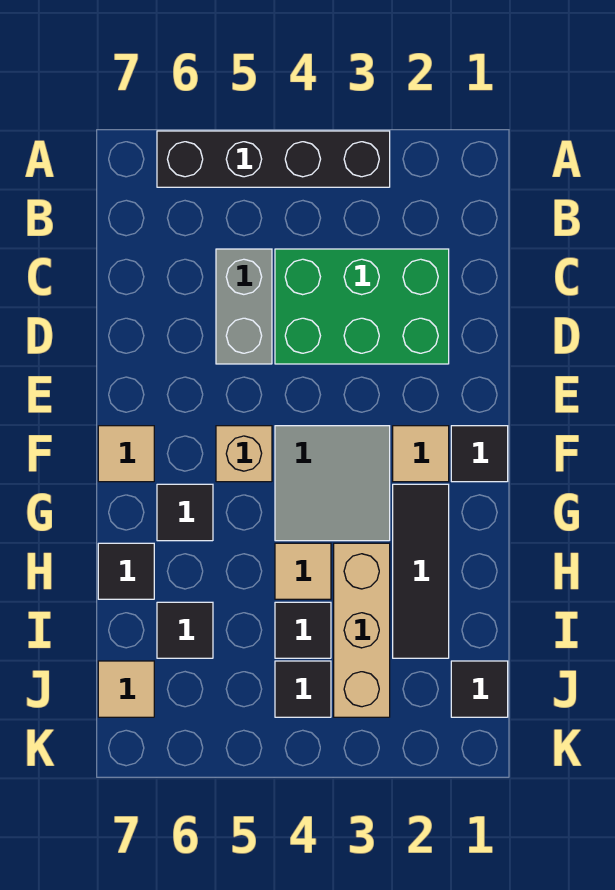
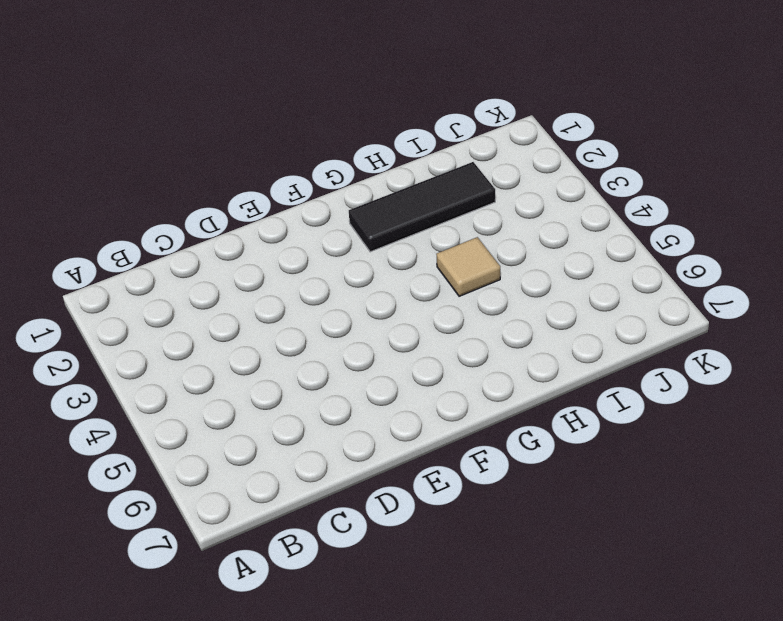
none -> black brick A3:A6 level 1
none -> green brick C2:D4 level 1
none -> grey brick C5:D5 level 1

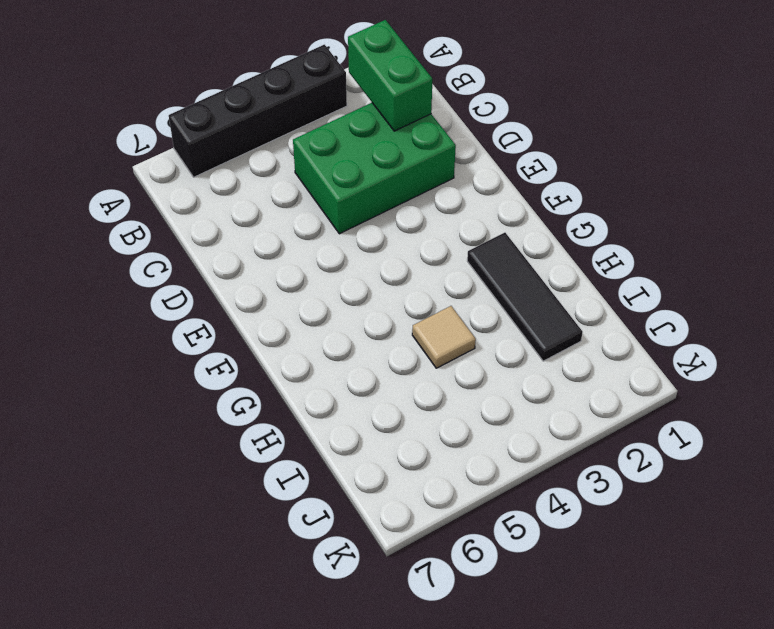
green brick B2:C2 level 2 -> none
none -> grey brick C5:D5 level 1
none -> black tile F1 level 1
none -> tan tile F2 level 1

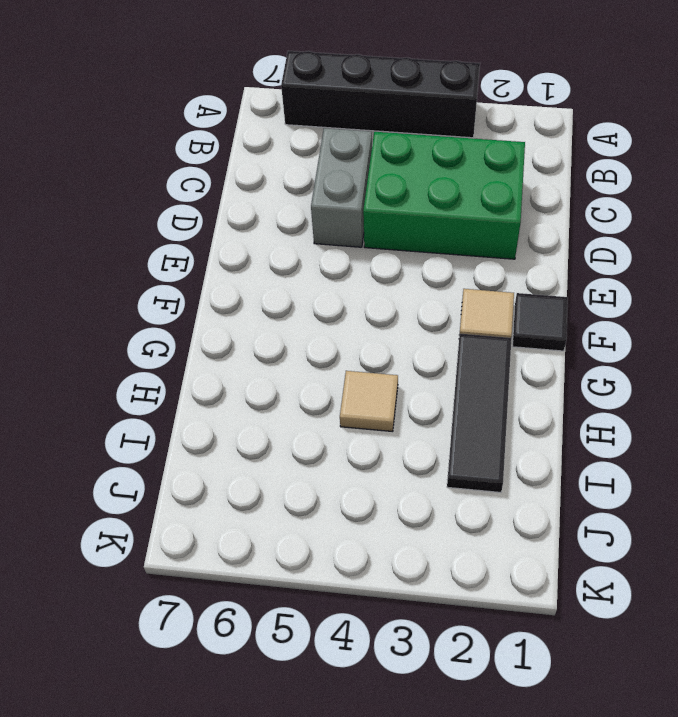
none -> grey tile F3:G4 level 1
none -> tan brick F5 level 1
none -> tan tile F7 level 1

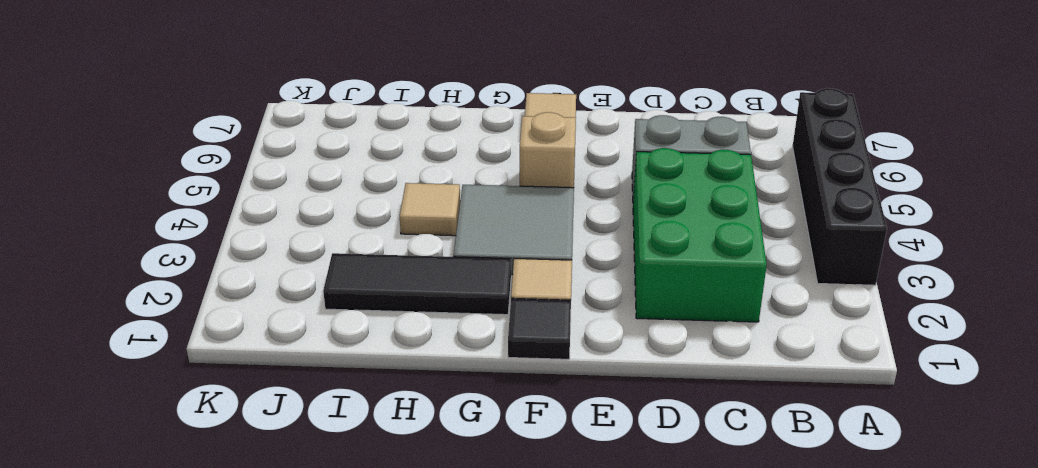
none -> black tile G6 level 1
none -> tan brick H3:J3 level 1
none -> black tile H7 level 1

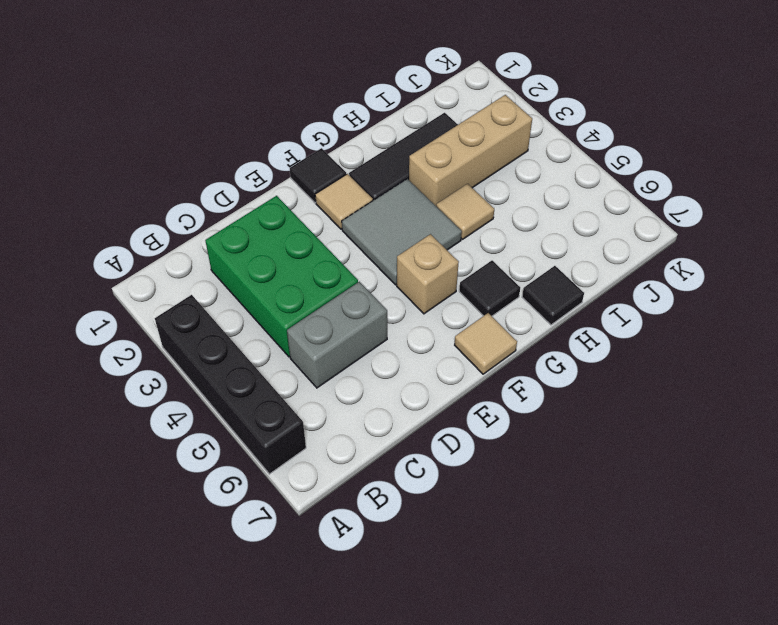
none -> black tile I4 level 1
none -> black tile I6 level 1
none -> black tile J1 level 1

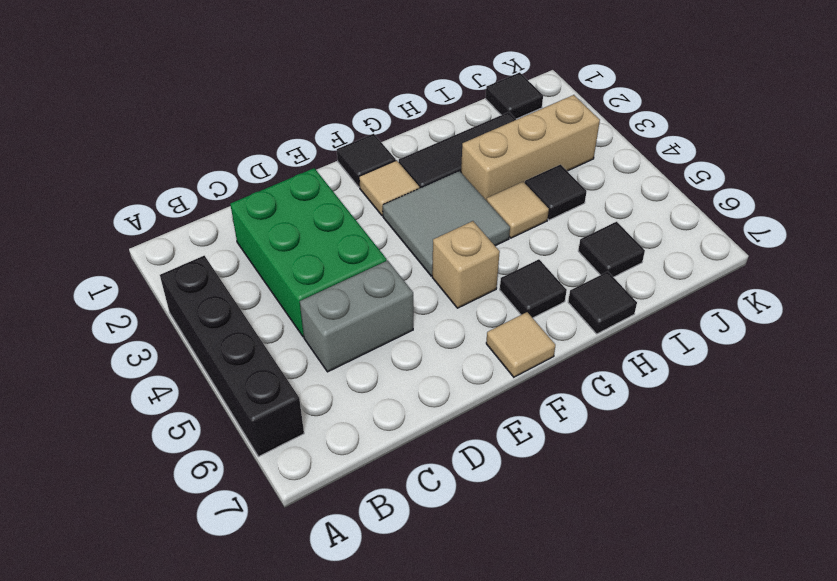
none -> black tile J4 level 1
none -> tan tile J7 level 1

